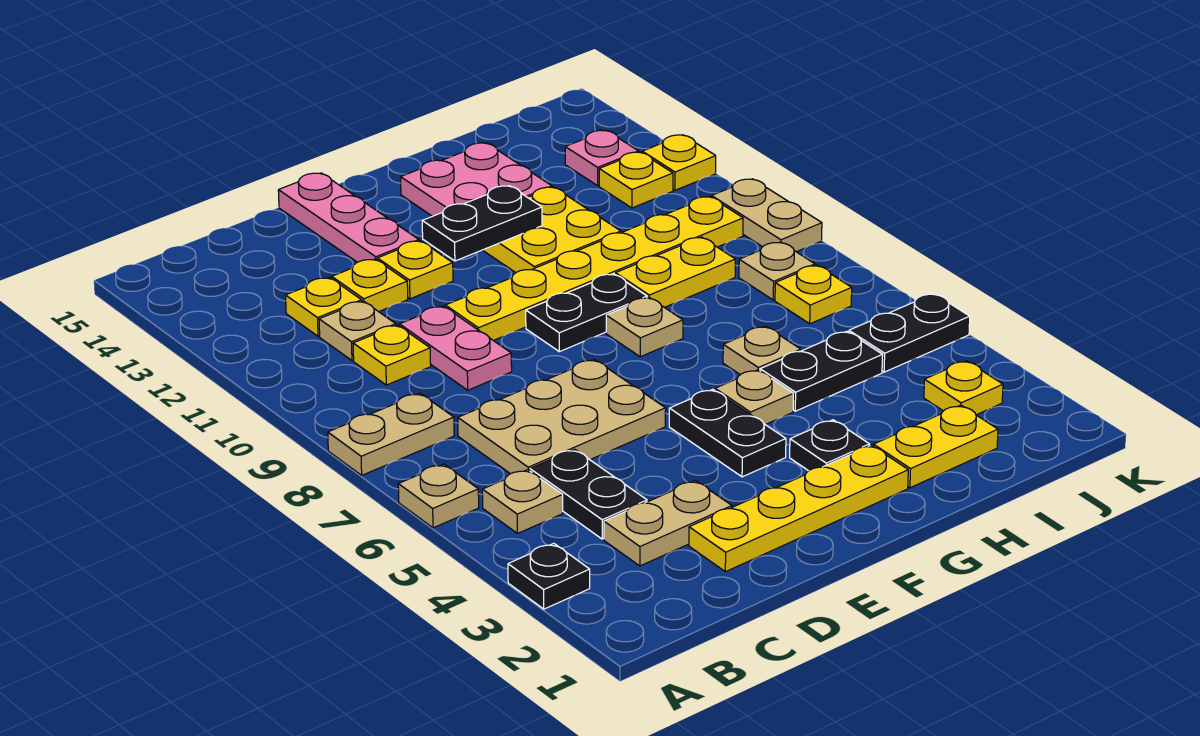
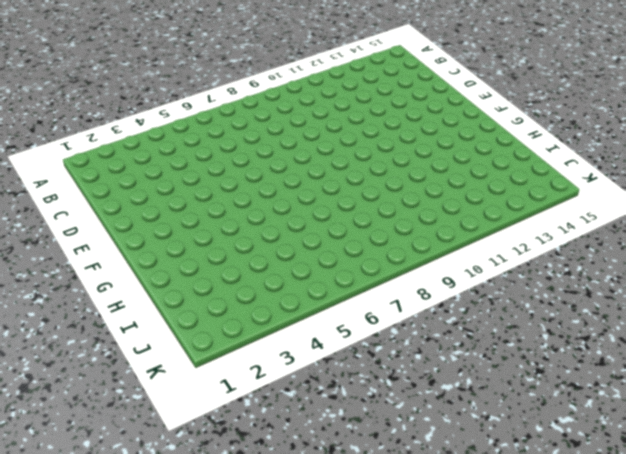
none -> black plate A3 level 1
none -> tan plate A6 level 1
none -> tan plate A8:B8 level 1
none -> tan plate B5 level 1

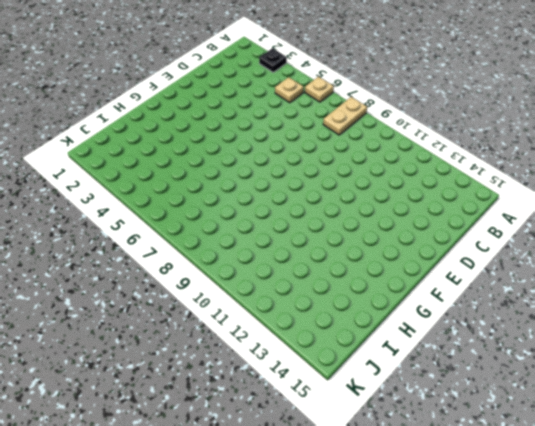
none -> tan plate C3:D3 level 1
none -> black plate C4:C5 level 1
none -> tan plate C6:E7 level 1
none -> yellow plate C10 level 1

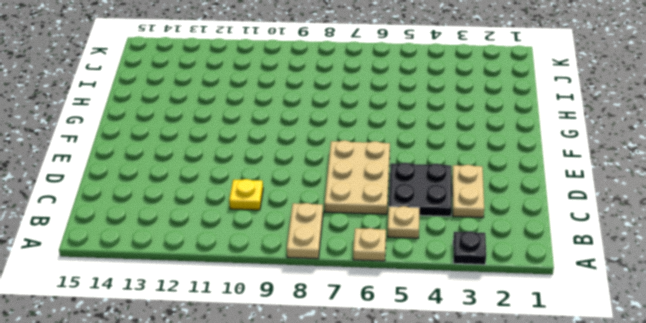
black plate C4:D5 level 1 -> black plate C4:C5 level 1
none -> tan plate C11 level 1
none -> yellow plate C12 level 1
none -> yellow plate D2:G2 level 1
none -> pink plate D9:D10 level 1

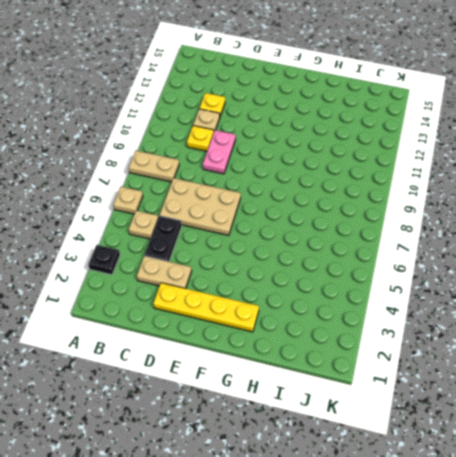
none -> yellow plate D12 level 1
none -> yellow plate E10:J10 level 1
none -> yellow plate E12 level 1
none -> pink plate E13:E15 level 1

